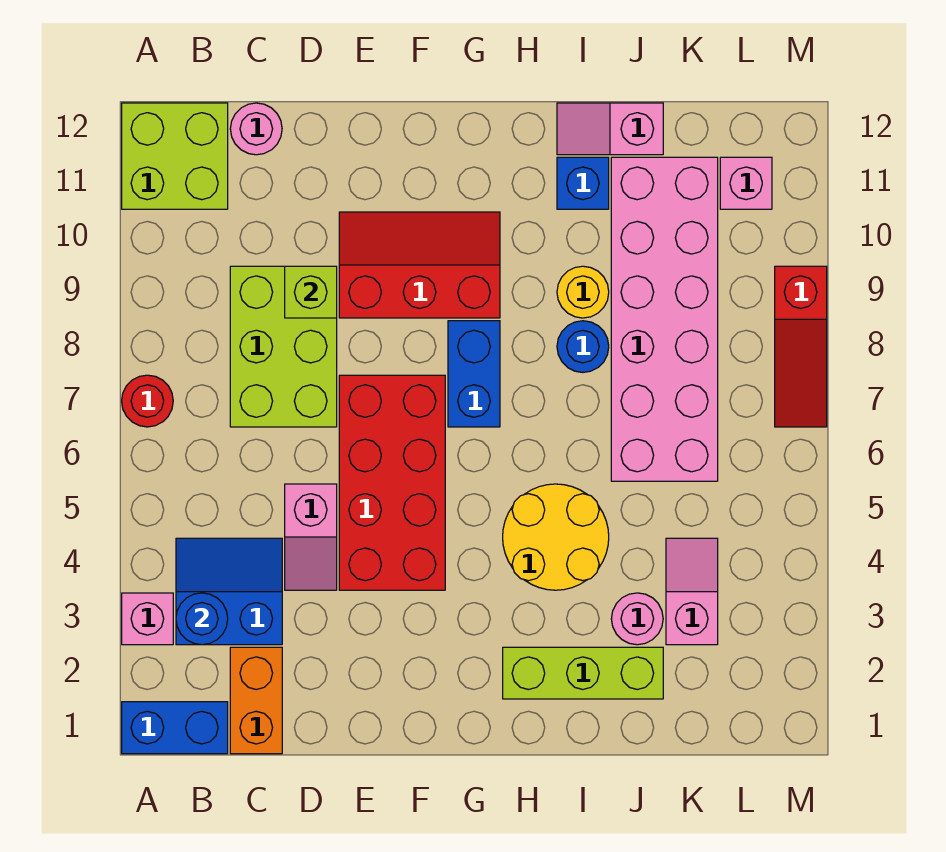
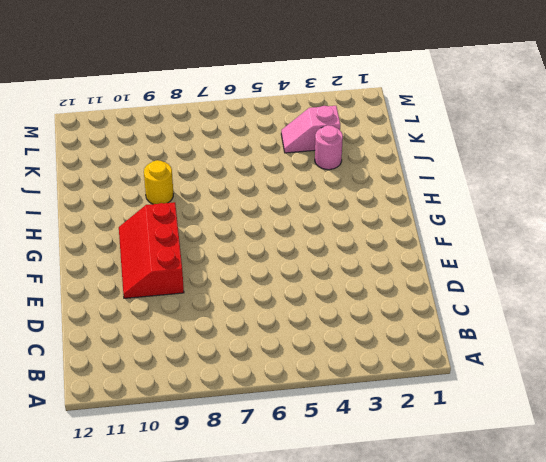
none -> blue brick A1:B1 level 1
none -> pink brick A3 level 1
none -> red round brick A7 level 1

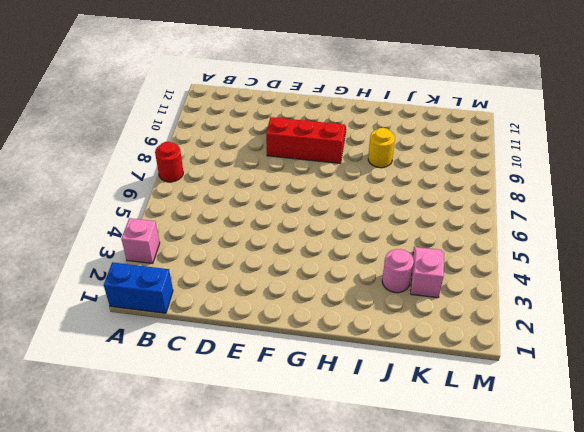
none -> lime brick A11:B12 level 1
none -> blue slope B3:C4 level 1 top 3
none -> orange brick C1:C2 level 1

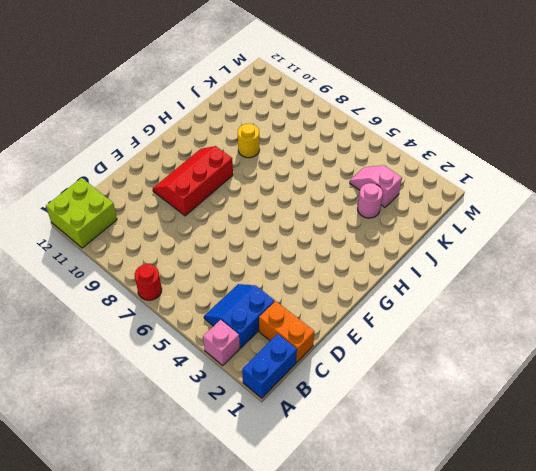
none -> lime brick C7:D9 level 1
none -> pink round brick C12 level 1
none -> pink slope D4:D5 level 1 top 5

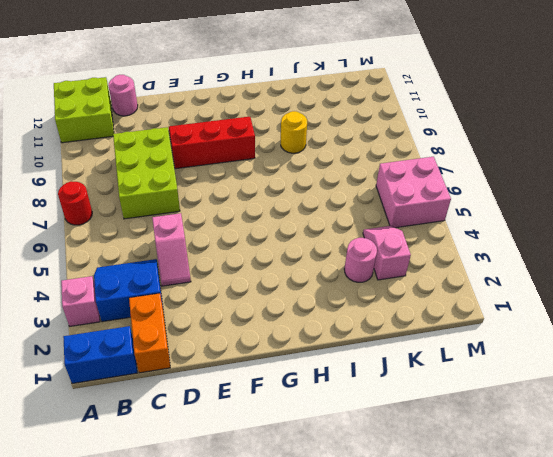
pink brick L5:M6 level 1 -> none
none -> red brick E4:F7 level 1
none -> blue brick G7:G8 level 1
none -> lime brick H2:J2 level 1

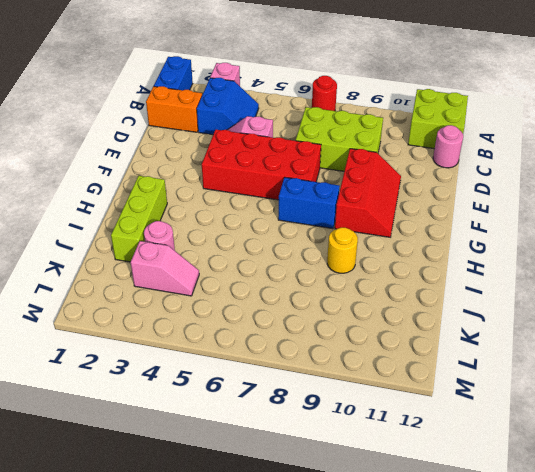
none -> yellow round brick H4:I5 level 1
none -> blue round brick I8 level 1
none -> blue brick I11 level 1

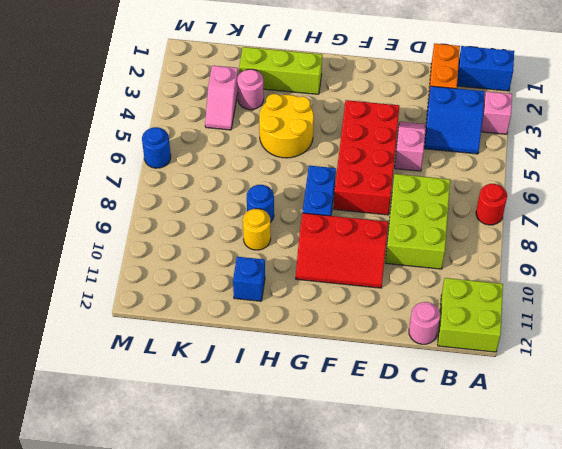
blue round brick M6 level 1 -> blue round brick B3 level 2
none -> pink slope I12:J12 level 1 top J
none -> pink brick J6:K11 level 1
none -> pink brick L11 level 1

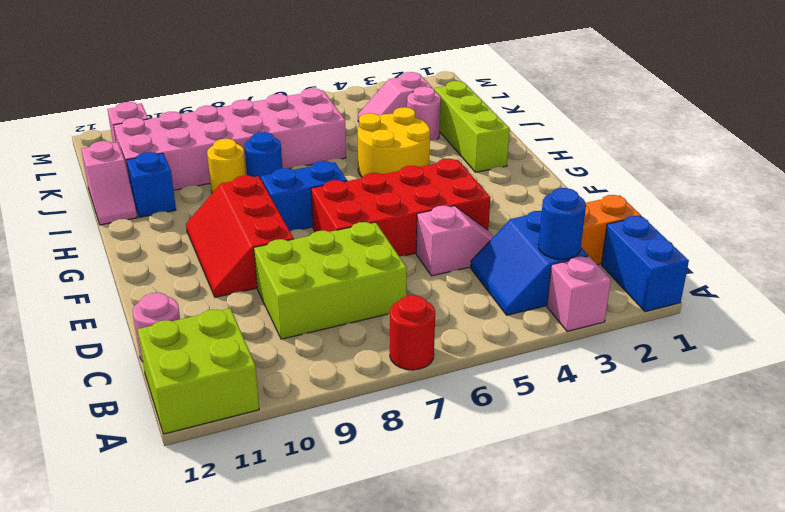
none -> red slope M7:M9 level 1 top 9
none -> lime brick D9 level 2

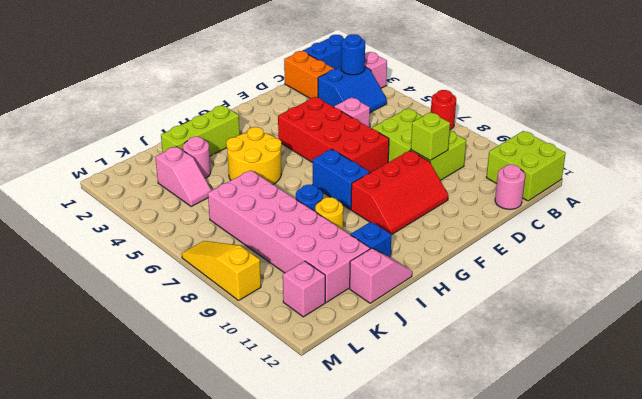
yellow slope M7:M9 level 1 top 9 -> red slope M7:M9 level 1 top 9

